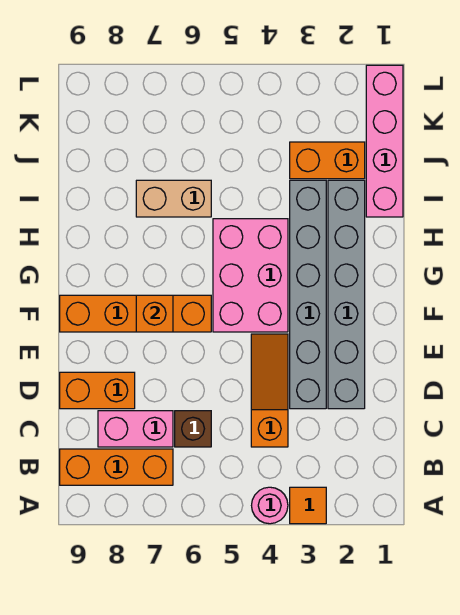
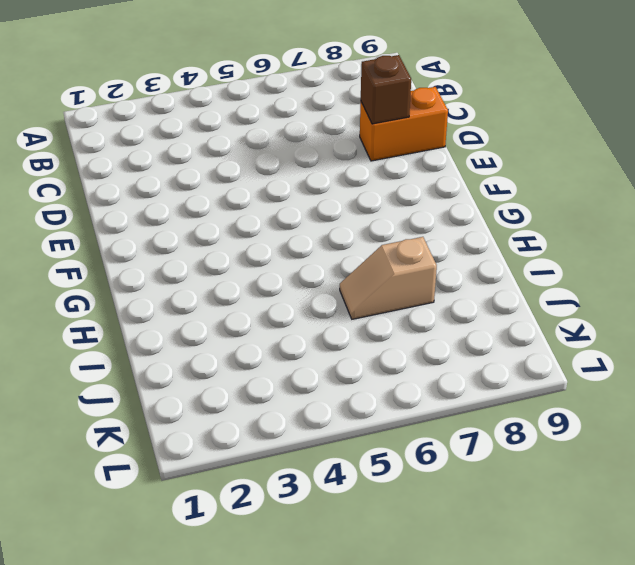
brown brick D8 level 2 -> brown brick C6 level 1
tan slope I6:I7 level 1 top 7 -> tan brick I6:I7 level 1
none -> orange tile A3 level 1
none -> pink round brick A4 level 1
none -> orange brick B7:B9 level 1

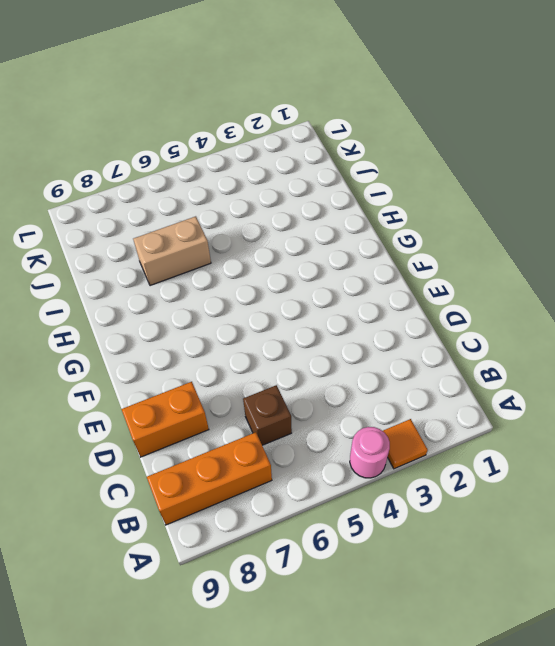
none -> orange slope C4:E4 level 1 top C
none -> pink brick C7:C8 level 1
none -> grey brick D2:I2 level 1

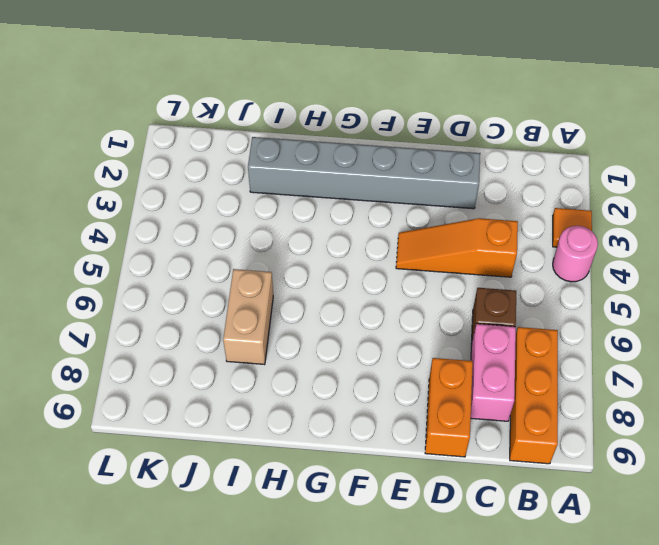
none -> grey brick D3:I3 level 1
none -> pink brick F4:H5 level 1
none -> orange brick F6:F9 level 1

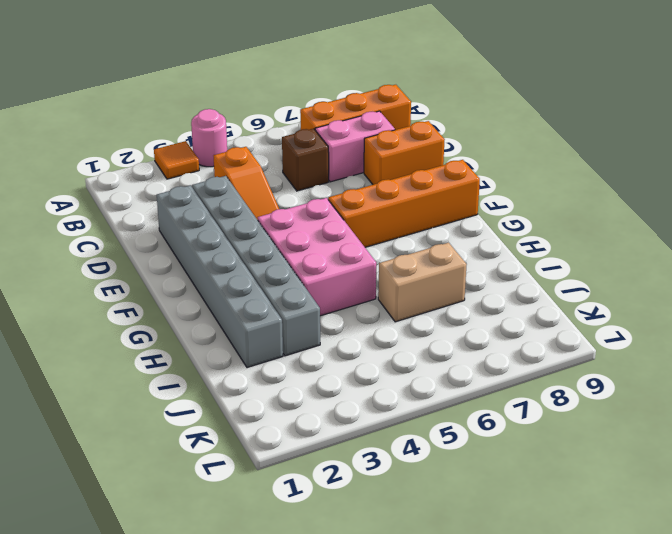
none -> pink brick I1:L1 level 1
none -> orange brick J2:J3 level 1
none -> orange brick F7 level 2

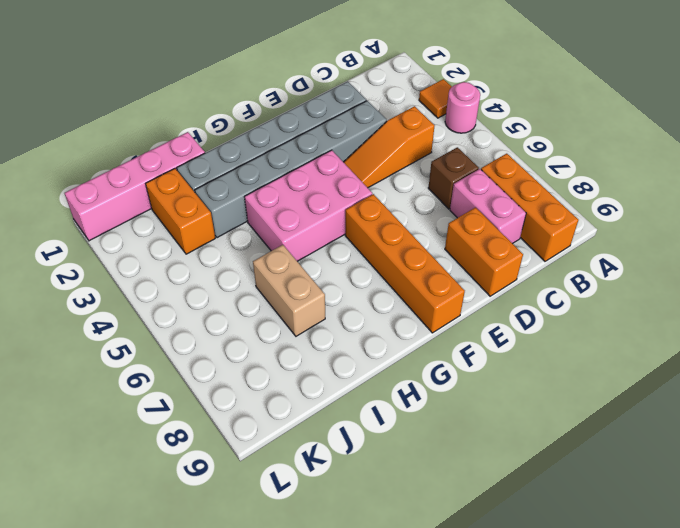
none -> orange brick F7 level 2

